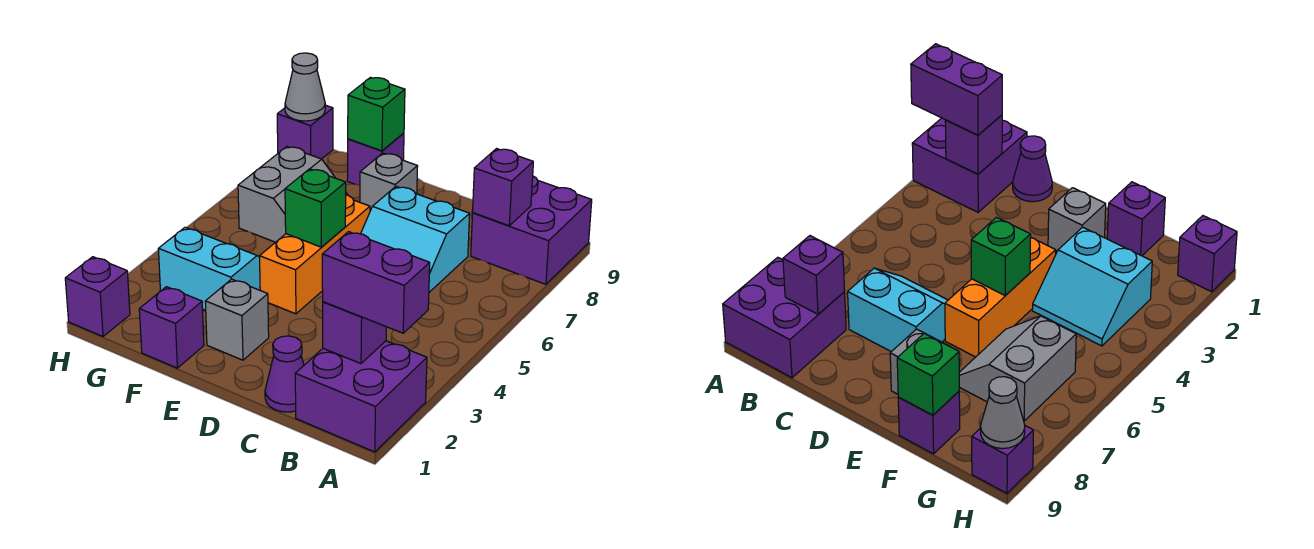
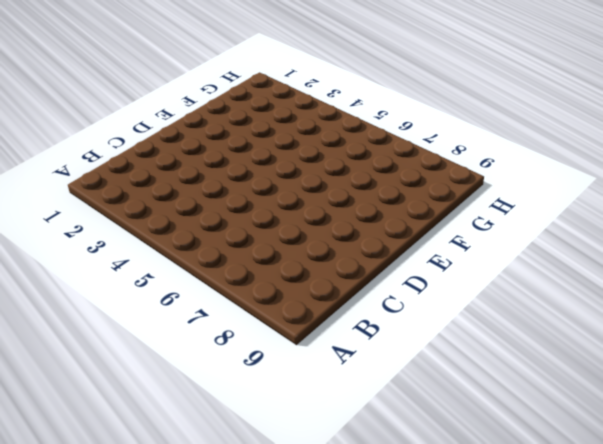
none -> purple brick A1:B2 level 1
none -> purple brick A8:B9 level 1
none -> purple cone C1 level 1

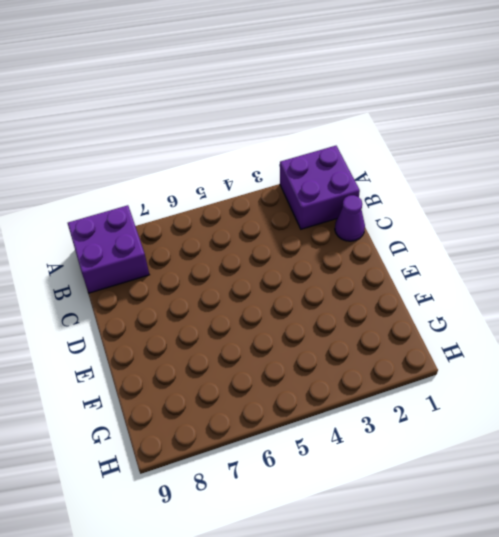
none -> cyan slope C6:D7 level 1 top 7
none -> grey brick E2 level 1
none -> orange brick E4:E6 level 1

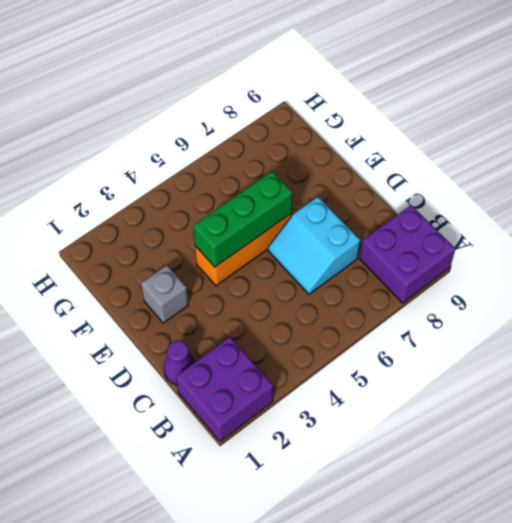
green brick E4:E6 level 2 -> green brick E5 level 2
none -> grey brick E8 level 1
none -> purple brick F1 level 1
none -> cyan slope F3:G4 level 1 top 3

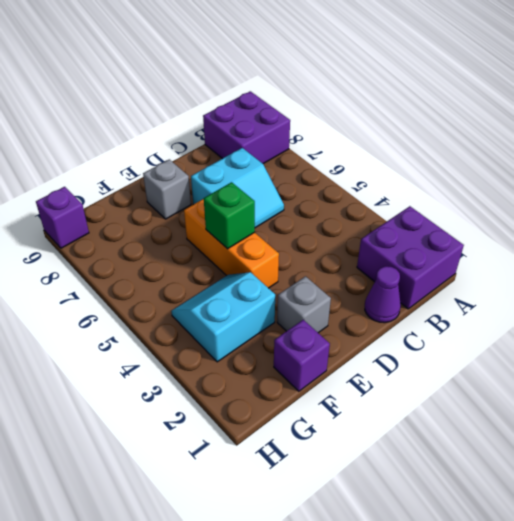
none -> grey slope F6:G7 level 1 top G
none -> purple brick F9 level 1
none -> purple brick H1 level 1

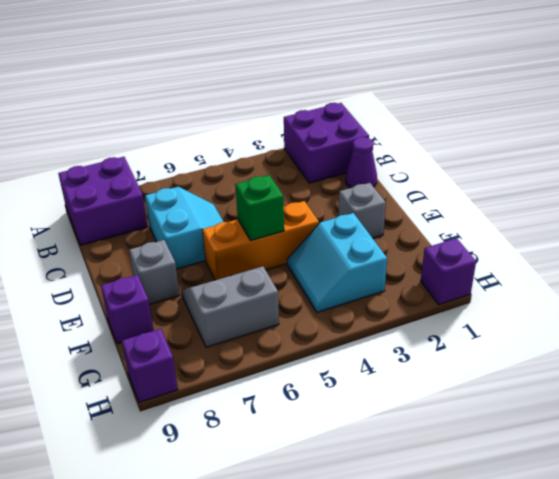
none -> purple brick F1 level 1
none -> purple brick B2 level 2
none -> purple brick B8 level 2

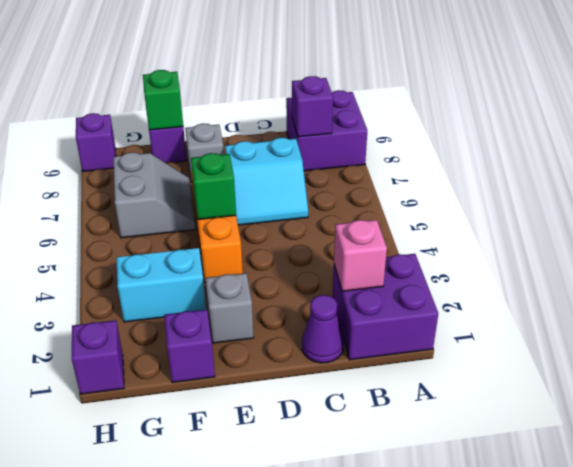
pink brick B2 level 2 -> purple brick B2 level 2
none -> grey cone H9 level 2
none -> purple brick A2:B2 level 3

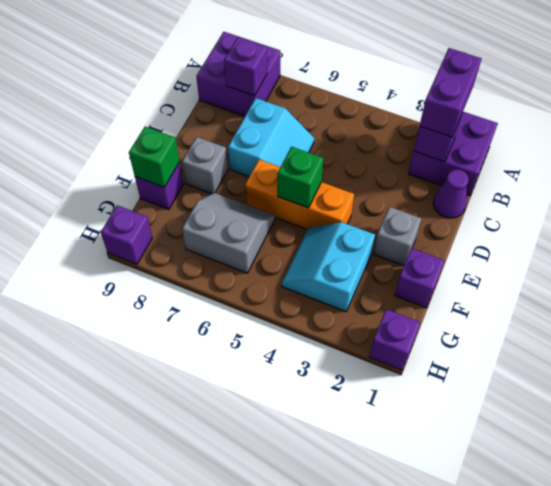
none -> grey cone H9 level 2

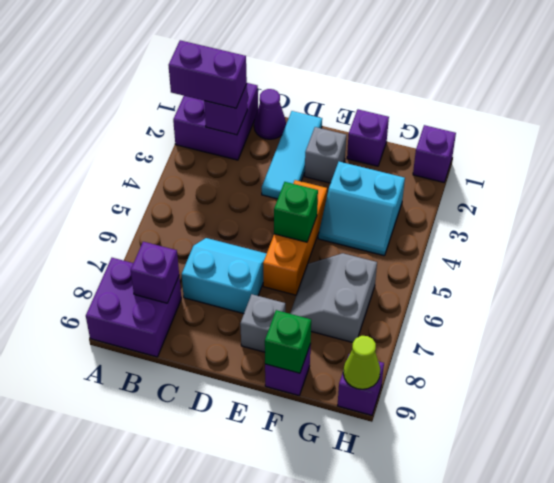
cyan tile D1:D3 level 1 -> none
lime cone H9 level 2 -> grey cone H9 level 2

